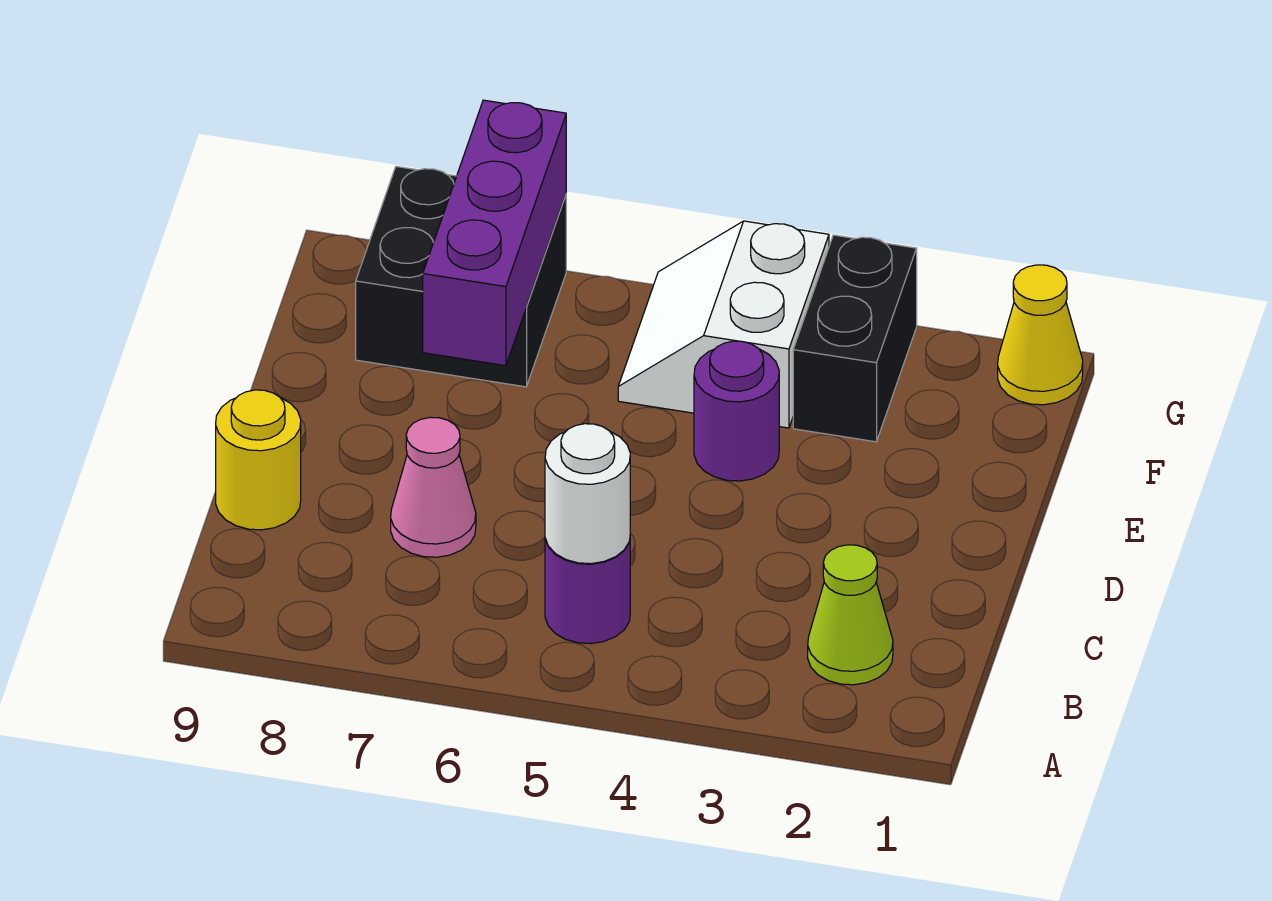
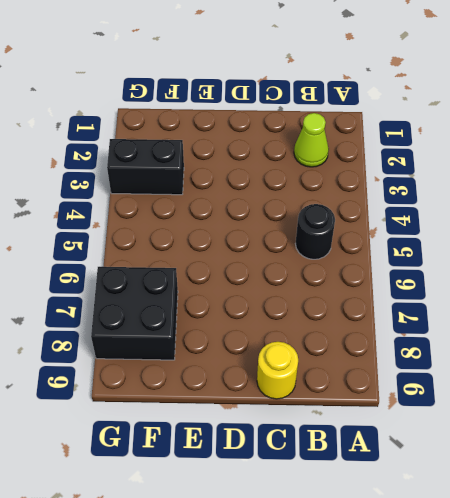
black round brick B5 level 1 -> purple round brick B5 level 1
none -> pink cone C7 level 1
none -> purple round brick E4 level 1

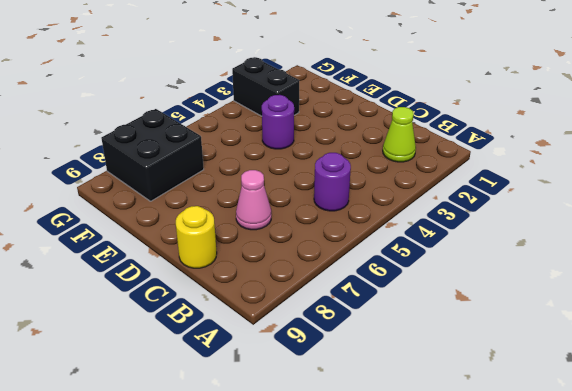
none -> white slope F4:G5 level 1 top 4
none -> yellow cone G1 level 1

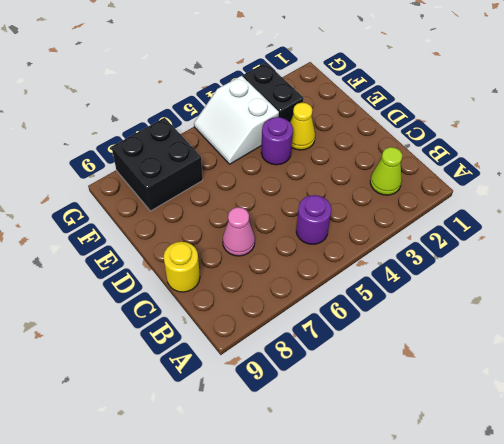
yellow cone E3 level 1 -> yellow cone G1 level 1
none -> white round brick B5 level 2
none -> purple brick E7:G7 level 2

